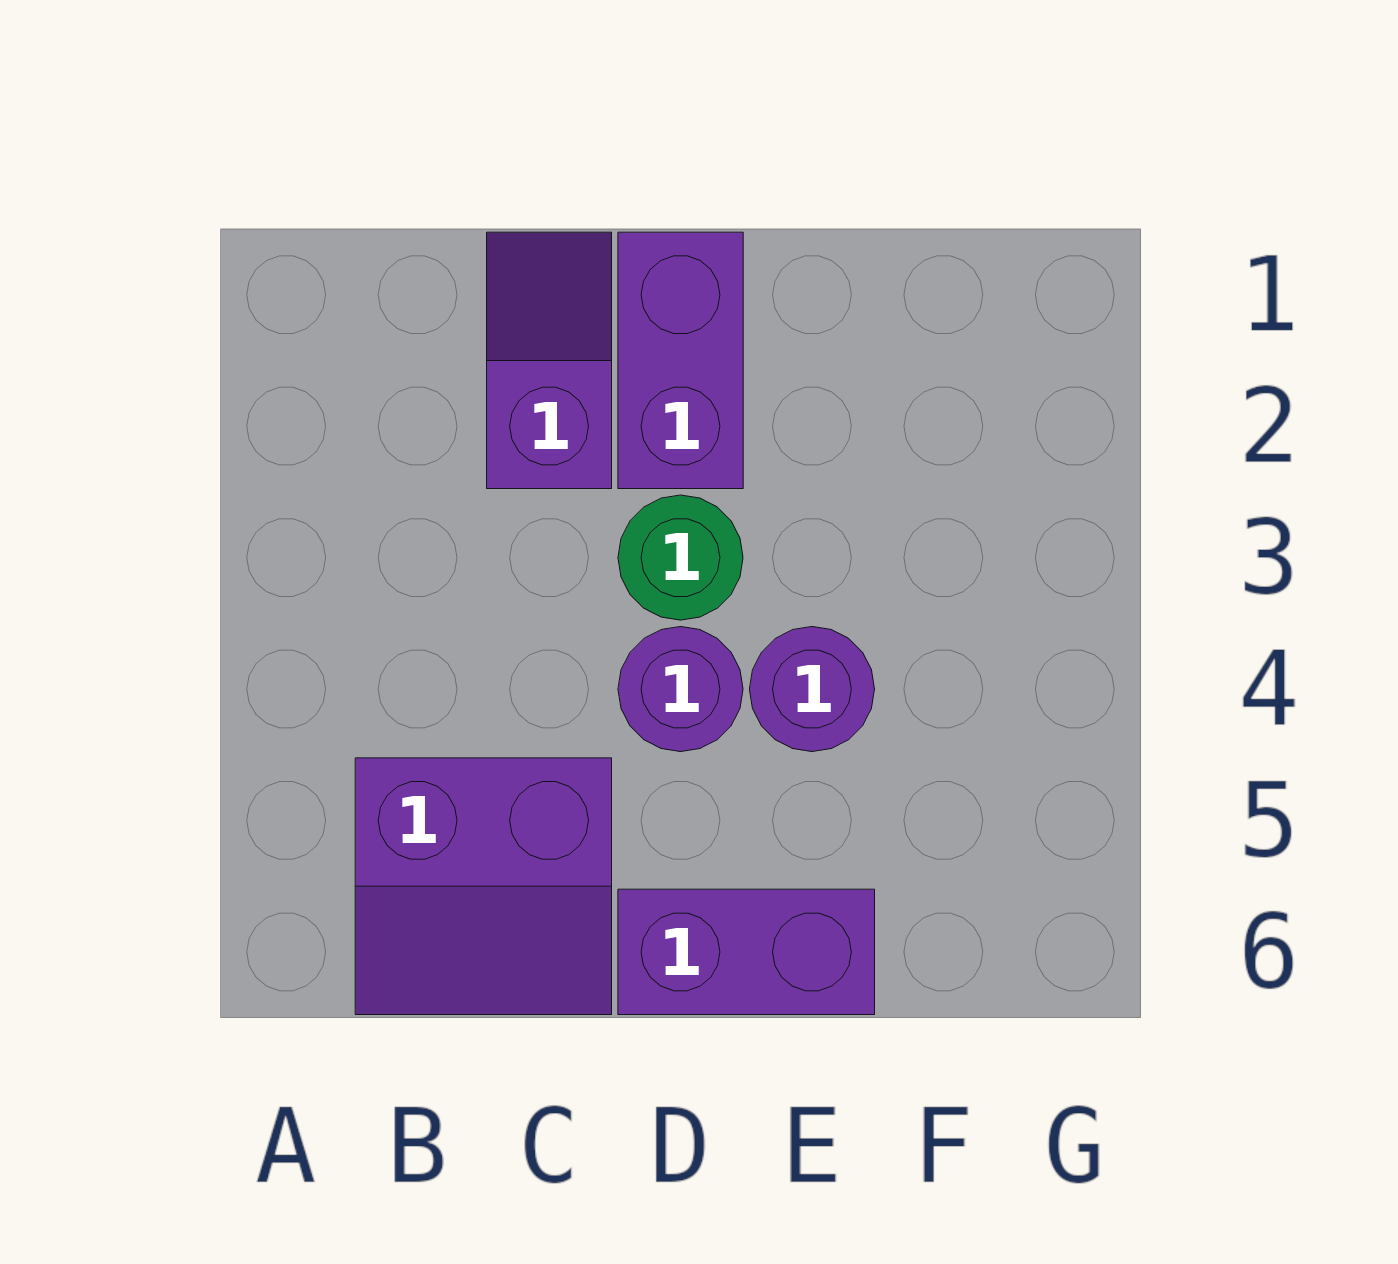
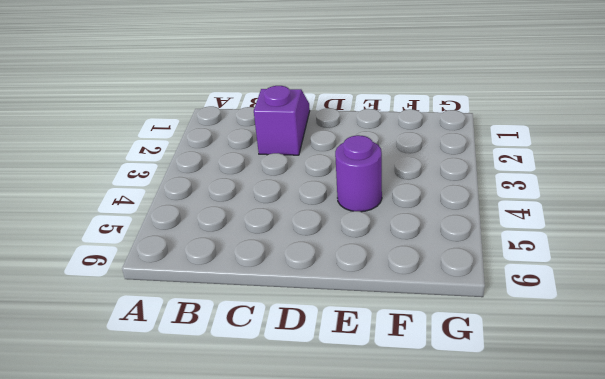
none -> purple slope B5:C6 level 1 top 5
none -> purple brick D1:D2 level 1

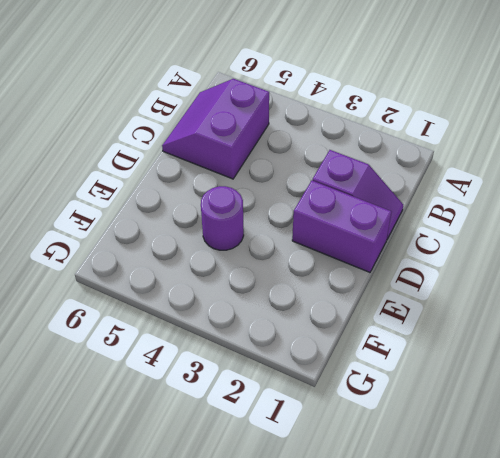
none -> green round brick D3 level 1
none -> purple round brick D4 level 1

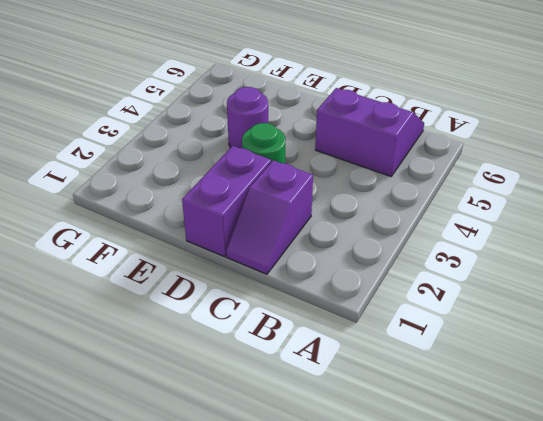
none -> purple round brick D4 level 1
none -> purple brick D6:E6 level 1

